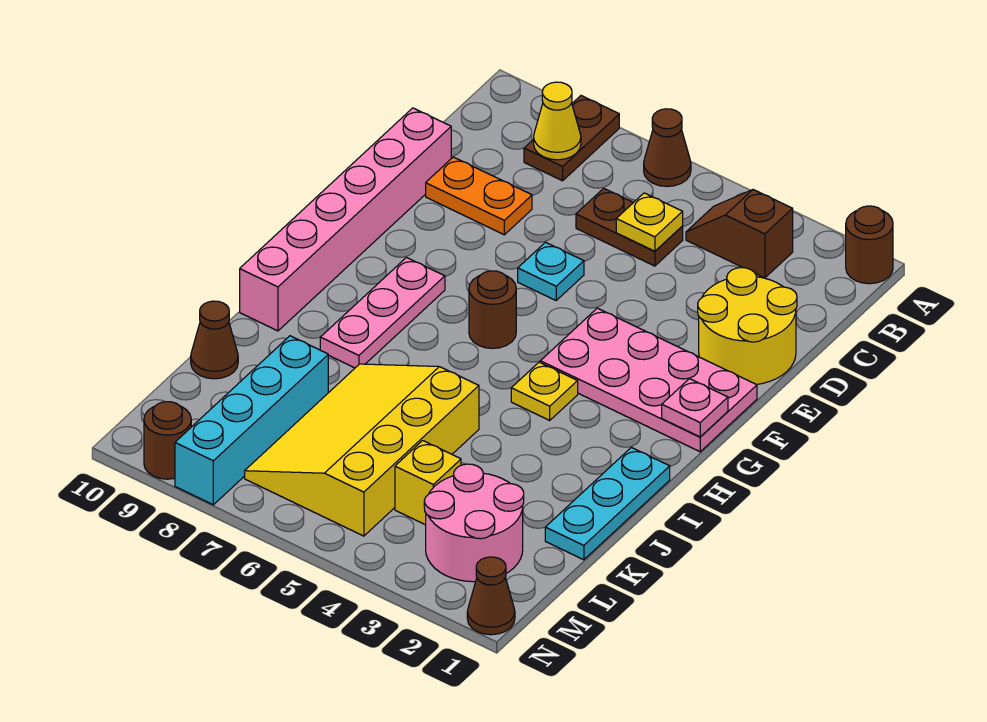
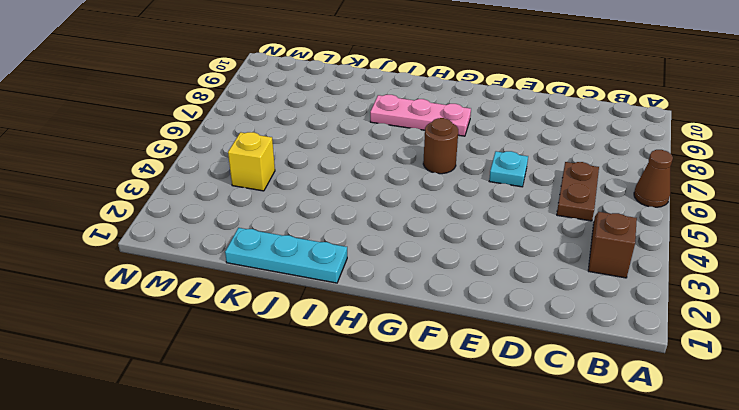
none -> brown round brick A1 level 1
none -> brown plate A8:B8 level 1
none -> yellow round brick D1:E2 level 1

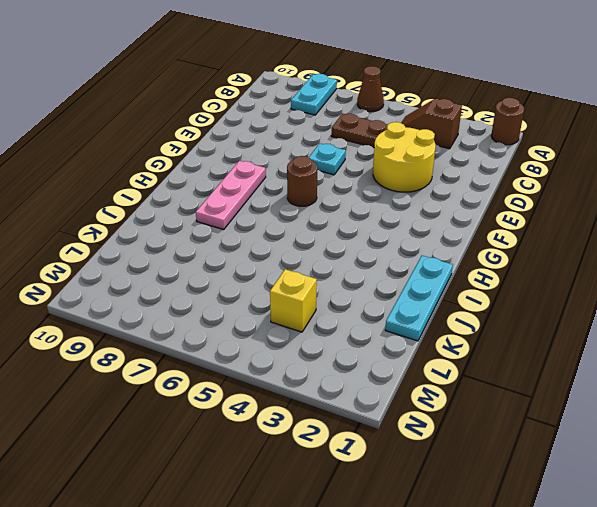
cyan plate A8:B8 level 1 -> brown plate A8:B8 level 1
yellow round brick D3:E4 level 1 -> yellow round brick D1:E2 level 1
none -> orange plate D8:D9 level 1
none -> pink brick D10:I10 level 1
none -> pink plate F1:G4 level 1

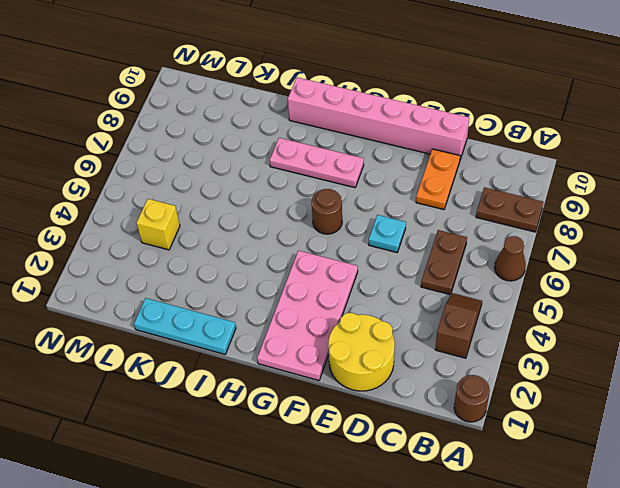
none -> yellow plate H4 level 1
none -> yellow slope J5:M7 level 1 top 5
none -> cyan brick K8:N8 level 1

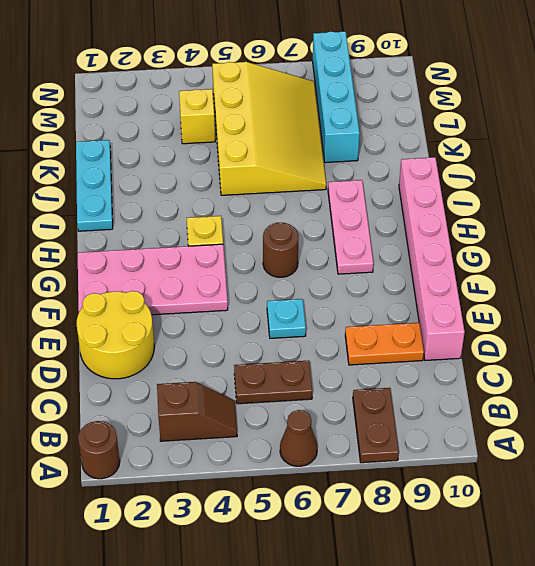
none -> brown cone K10 level 1
none -> pink round brick L2:M3 level 1
none -> brown cone N1 level 1

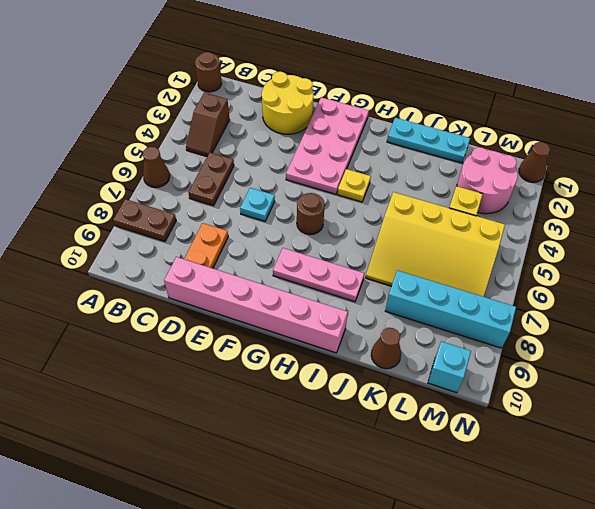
cyan brick M10 level 1 -> none
none -> brown round brick N9 level 1
none -> yellow cone B8 level 2
none -> yellow plate C5 level 2

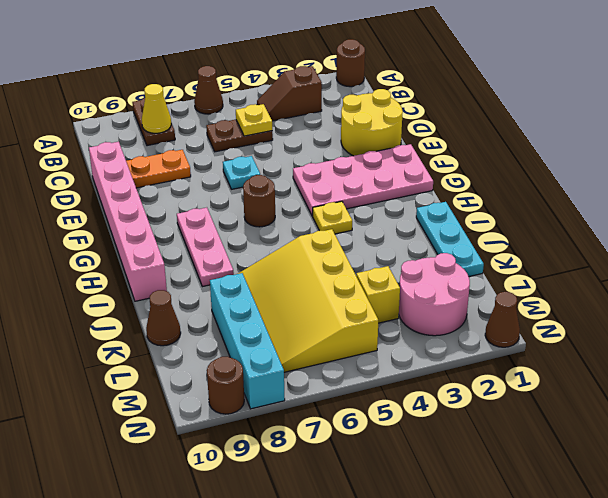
none -> pink plate G1 level 2

